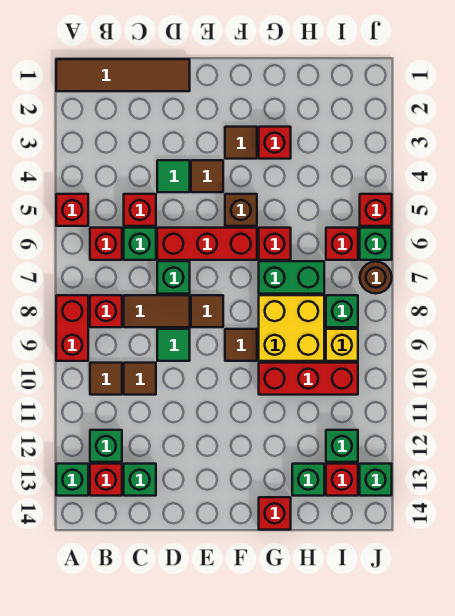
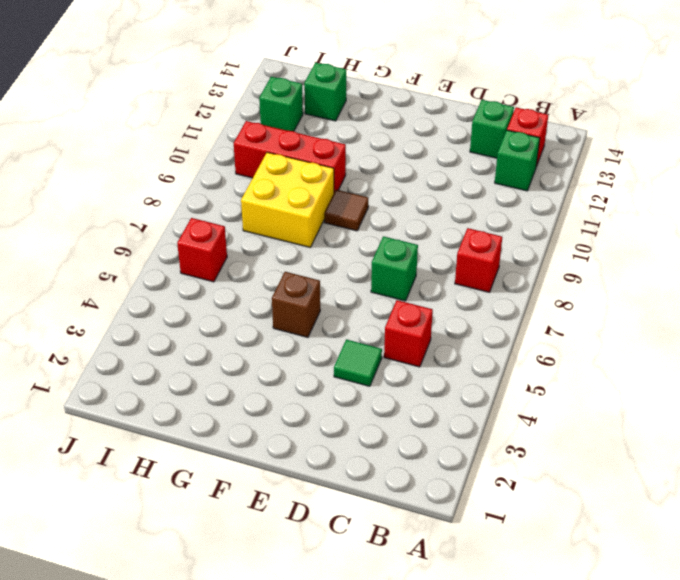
none -> brown tile A1:D1 level 1
none -> red brick A5 level 1
none -> red brick A8:A9 level 1
none -> green brick A13 level 1

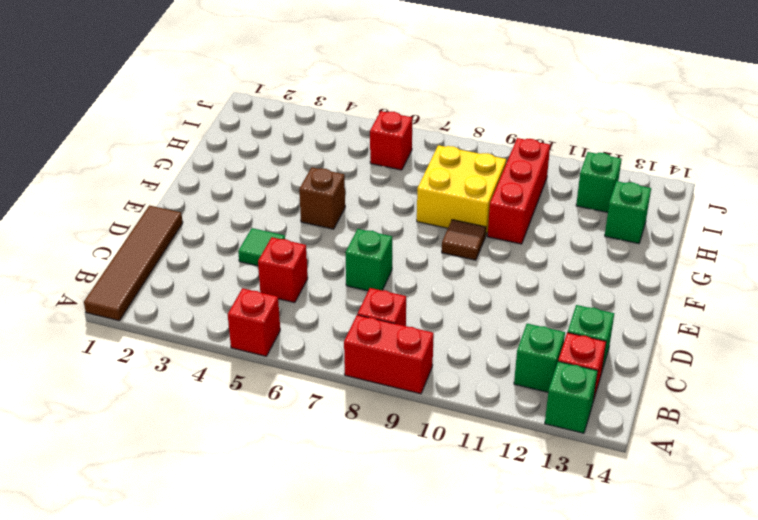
none -> red brick B6 level 1
none -> brown tile B10 level 1
none -> green brick C6 level 1
none -> brown tile C8:D8 level 1

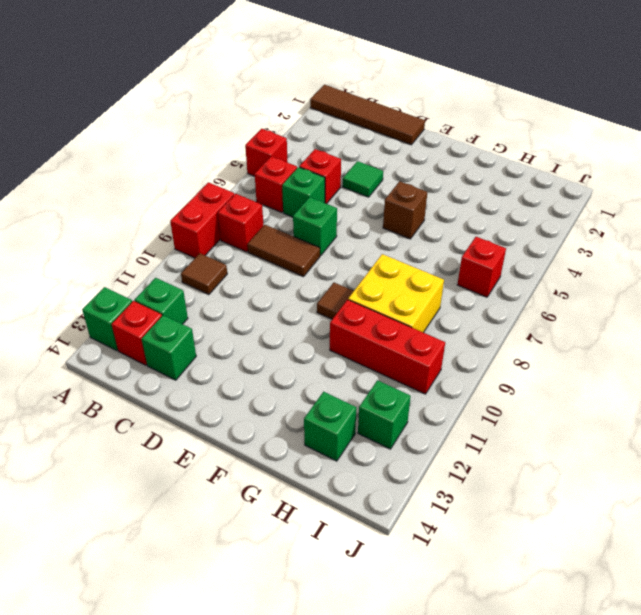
none -> brown tile C10 level 1
none -> red brick D6:F6 level 1
none -> green tile D9 level 1
none -> brown tile E4 level 1

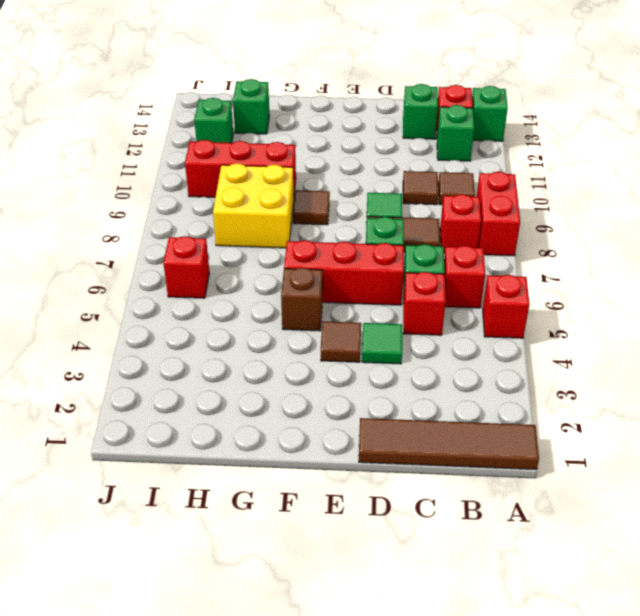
none -> brown tile E8 level 1
none -> brown tile F3 level 1
none -> red brick G3 level 1
none -> red brick G6 level 1

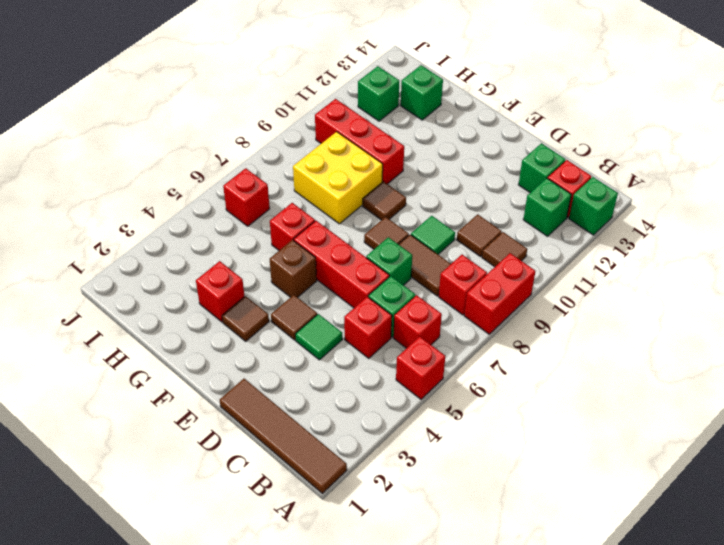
none -> green brick G7:H7 level 1
none -> red brick G14 level 1
none -> green brick I8 level 1
none -> yellow brick I9 level 1

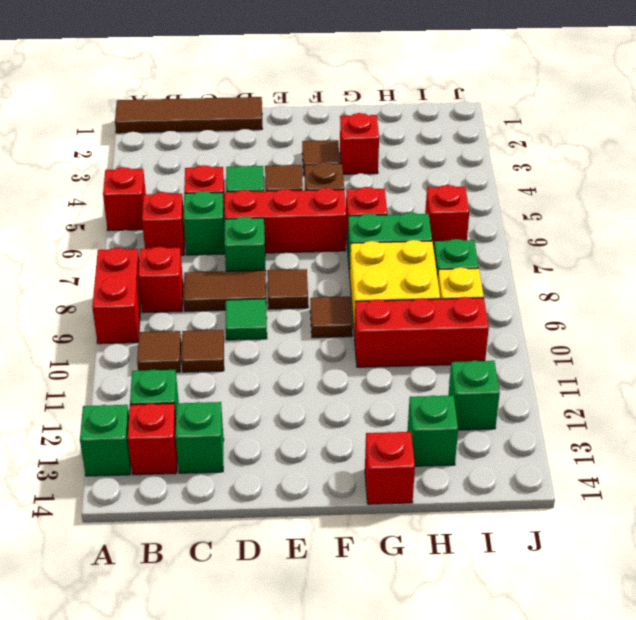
none -> red brick I13 level 1
none -> red brick J5 level 1
none -> green brick J6 level 1
none -> brown round brick J7 level 1

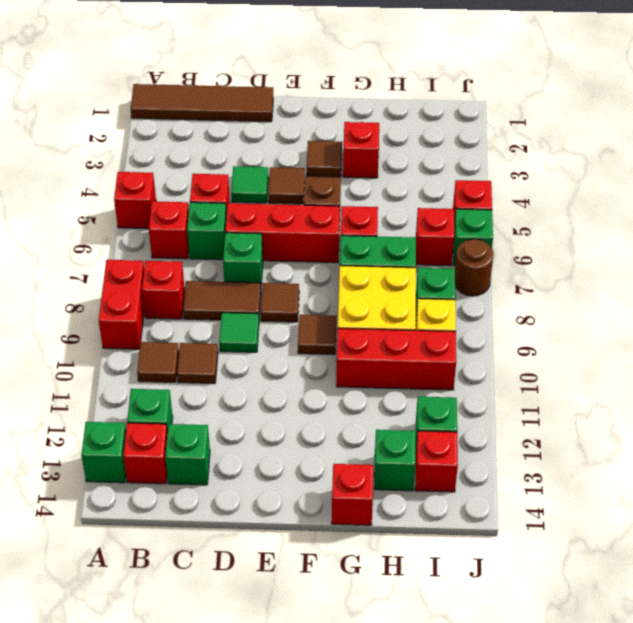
none -> green brick J13 level 1

